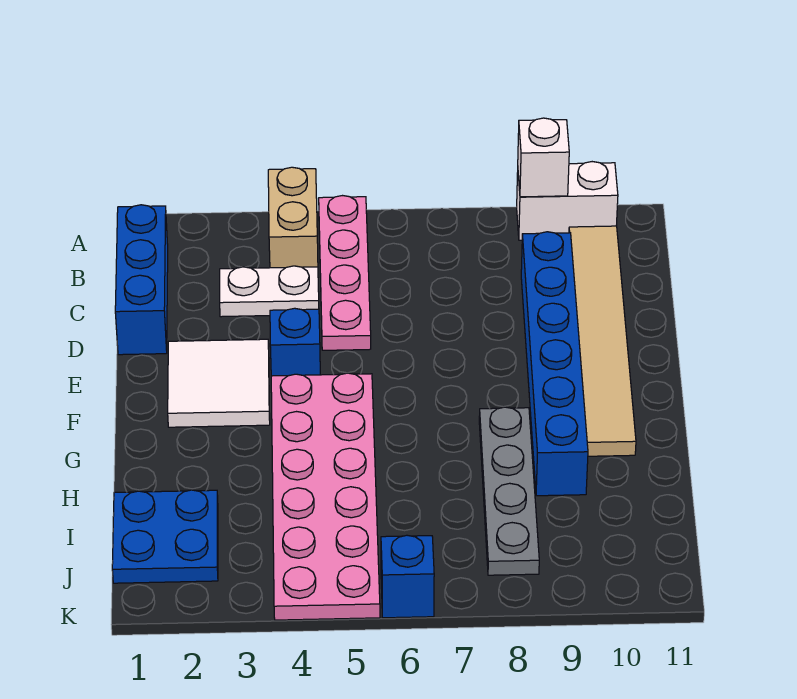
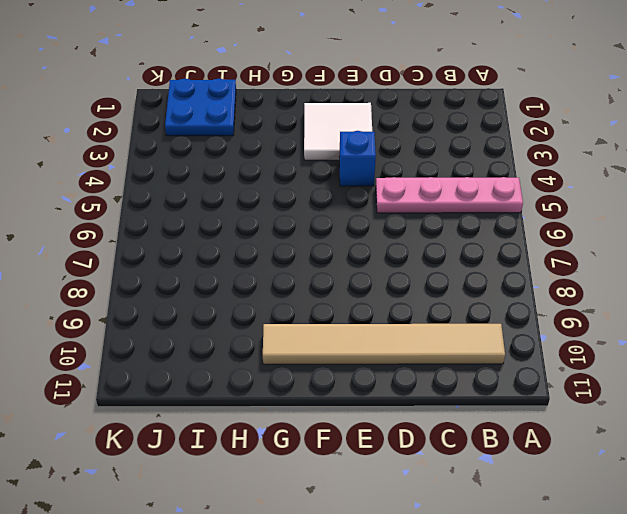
none -> tan brick A4:B4 level 1
none -> white brick A9:A10 level 1
none -> blue brick B1:D1 level 1

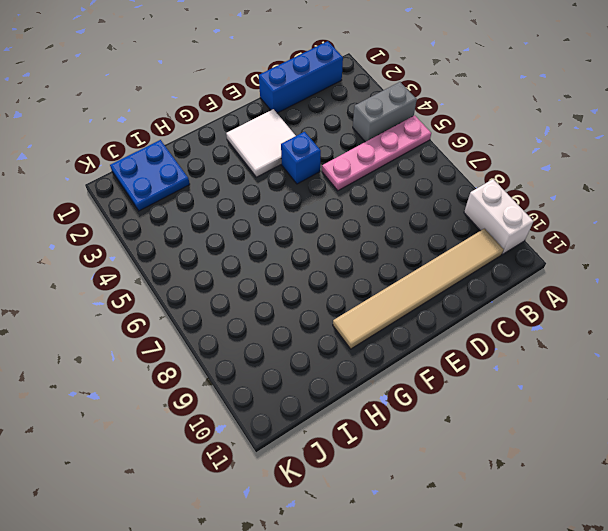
grey brick A4:B4 level 1 -> tan brick A4:B4 level 1
none -> white plate C3:C4 level 1
none -> blue brick C9:H9 level 1
none -> pink plate F4:K5 level 1

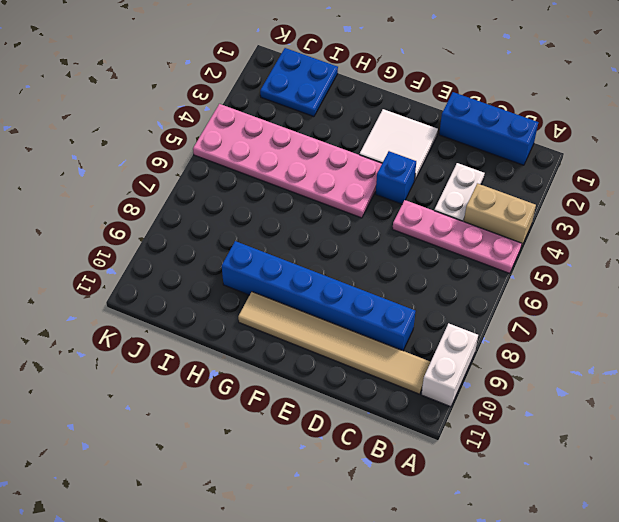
none -> grey plate G8:J8 level 1
none -> blue brick K6 level 1
none -> white brick A9 level 2

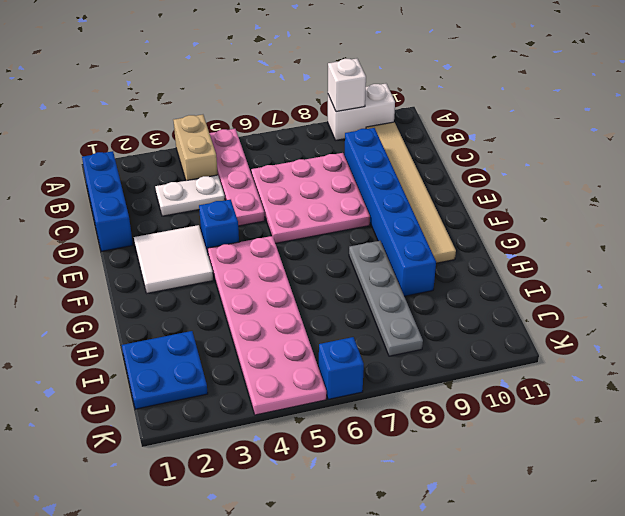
pink plate C6:E8 level 1 -> none

